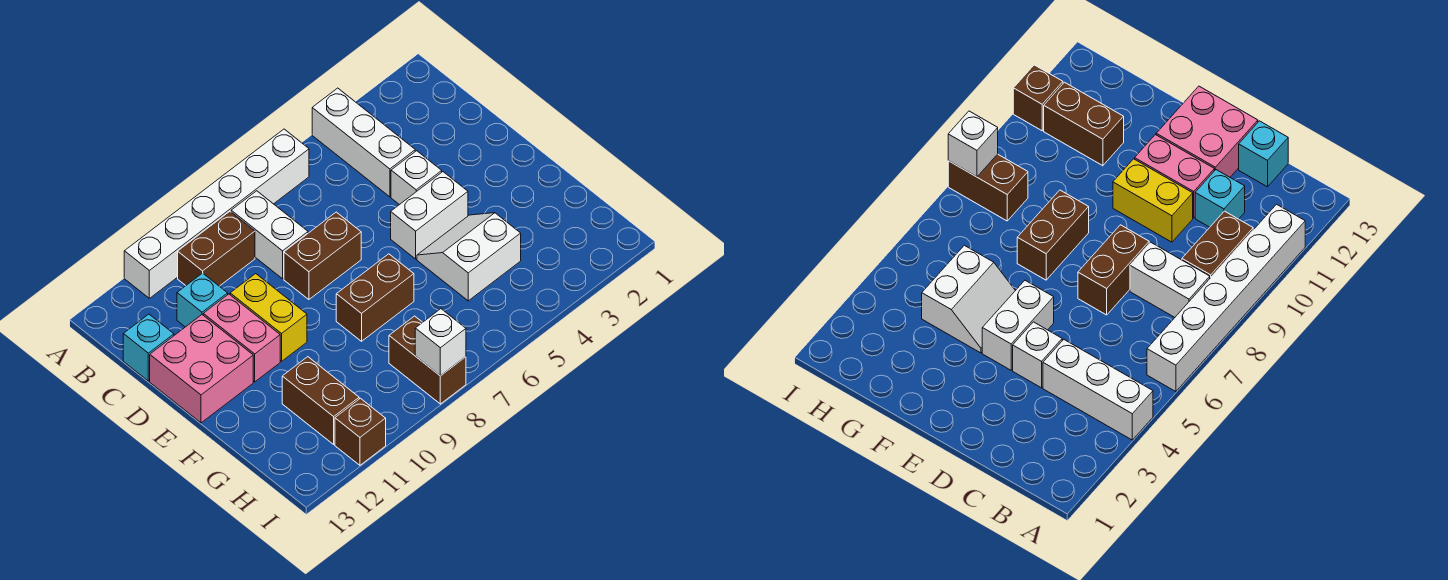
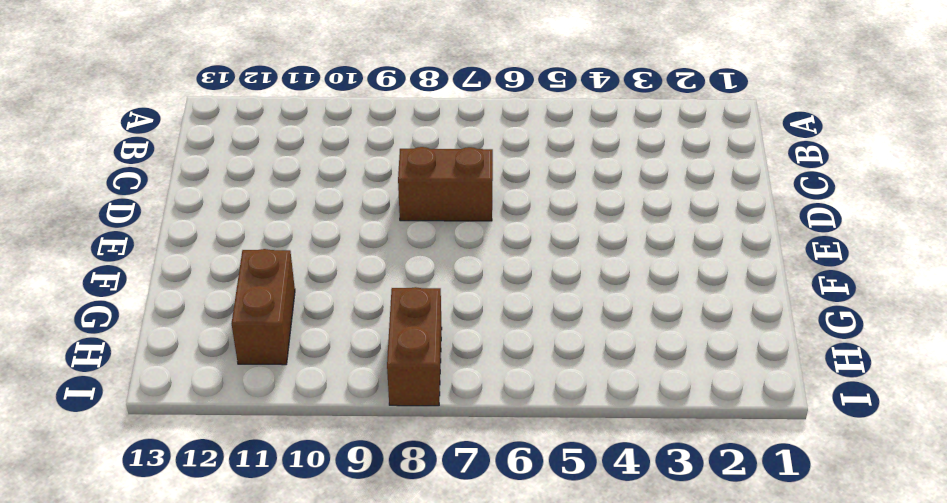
none -> white brick A4:C4 level 1
none -> white brick A6:A11 level 1
none -> white brick B8:C8 level 1

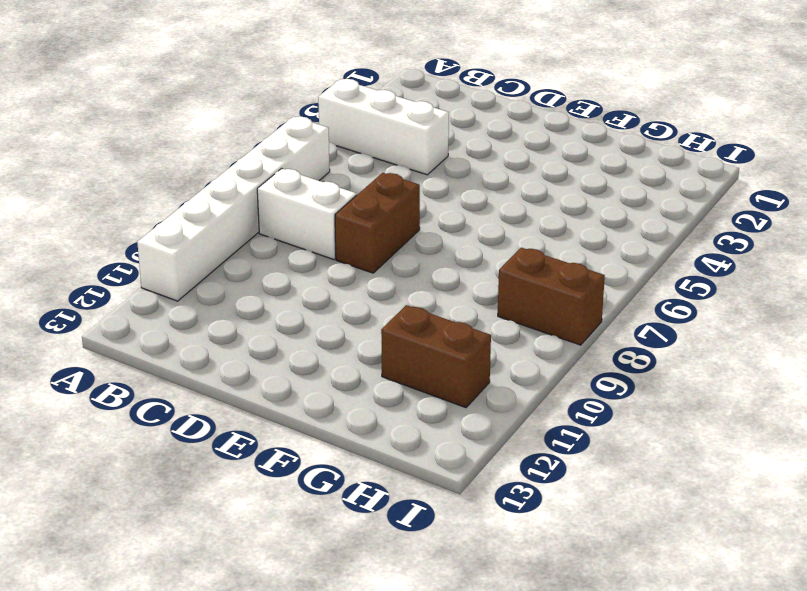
none -> brown brick B9:B10 level 1
none -> cyan brick C11 level 1
none -> cyan brick C13 level 1

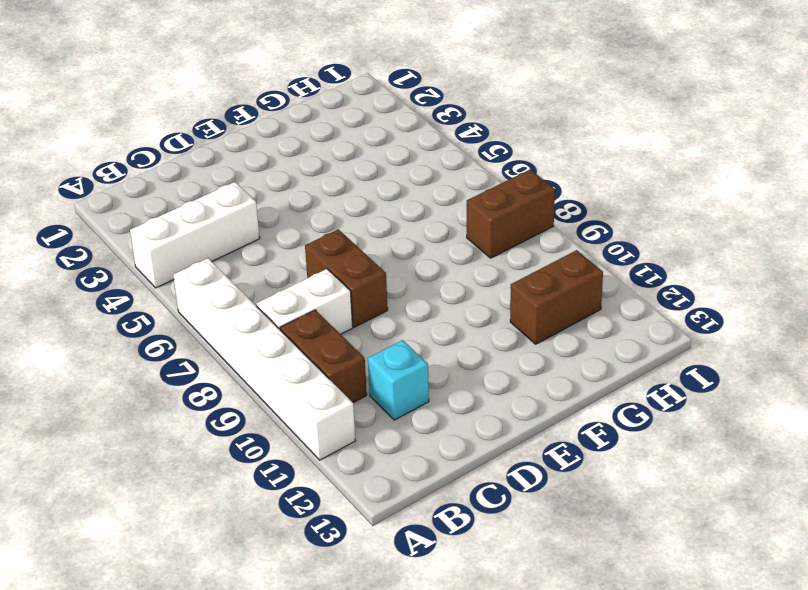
none -> cyan brick C13 level 1
none -> white brick D4 level 1
none -> yellow brick D10:E10 level 1

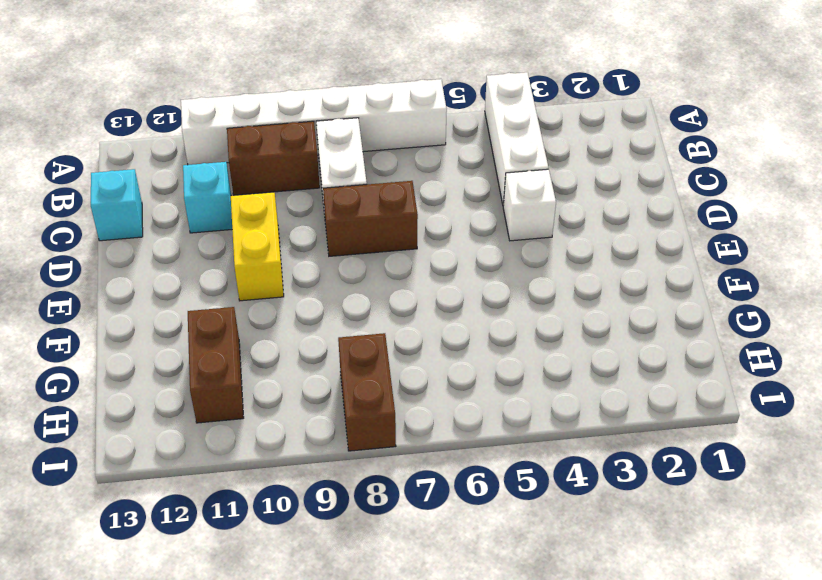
none -> pink brick D11:E11 level 1
none -> pink brick D12:E13 level 1
none -> white brick E4:E5 level 1

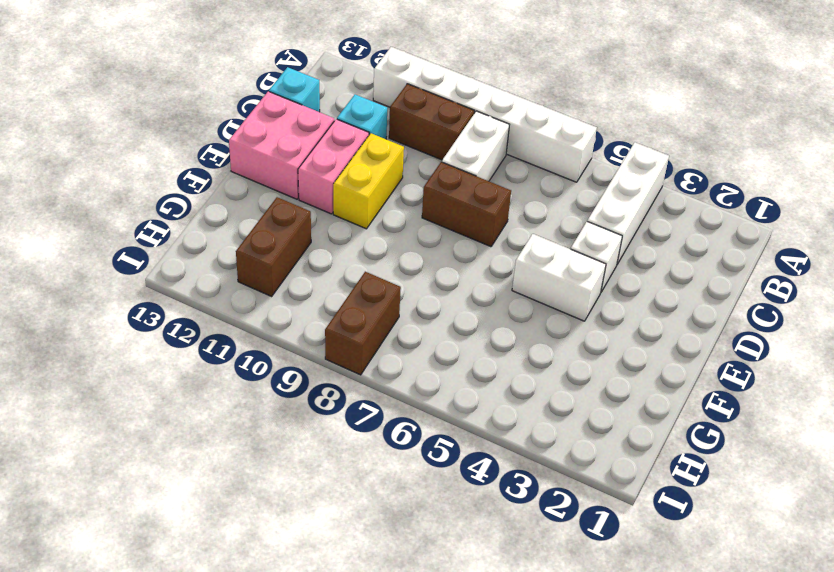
none -> white slope F4:G5 level 1 top G
none -> brown brick F7:F8 level 1
none -> brown brick I11 level 1

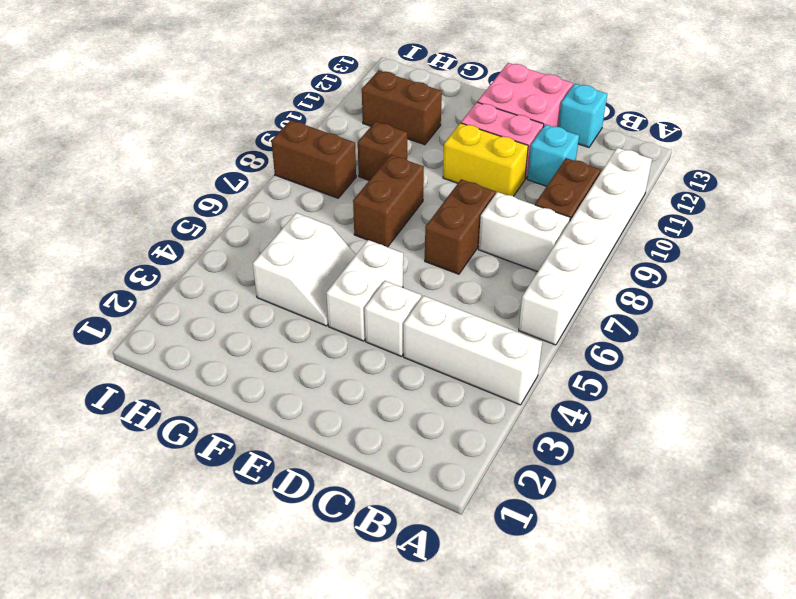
brown brick G9 level 1 -> brown brick I11 level 1
none -> white brick I8 level 2

